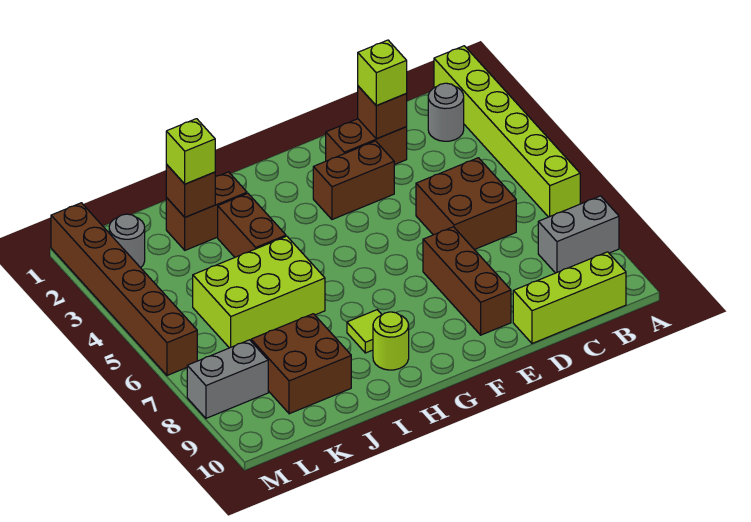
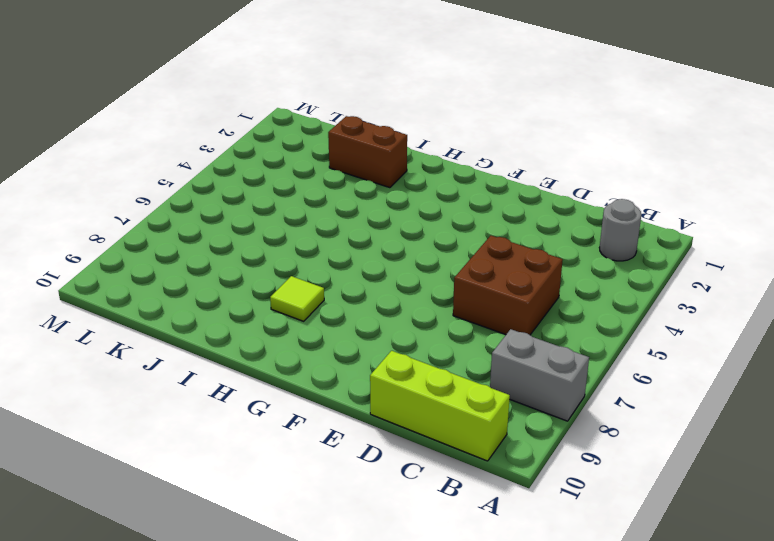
none -> lime brick A1:A6 level 1
none -> brown brick D2:E2 level 1
none -> brown brick E3:F3 level 1

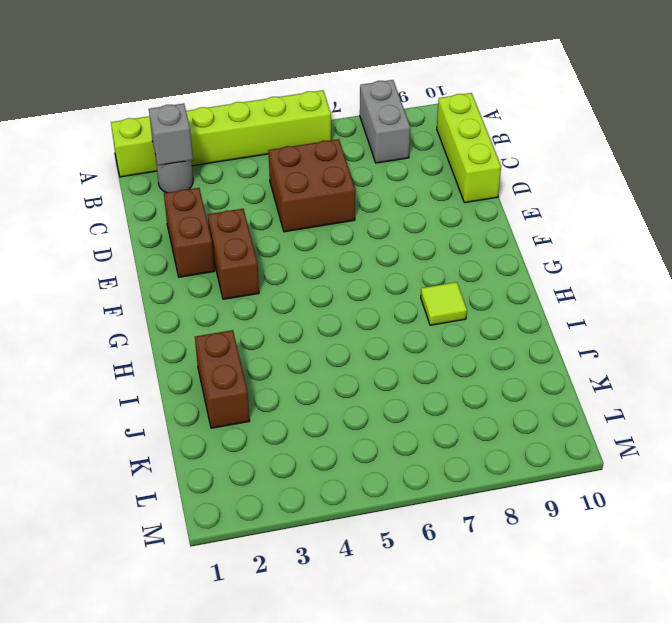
grey brick B2 level 2 -> none
none -> brown brick E7:E9 level 1
none -> lime round brick H9 level 1
none -> brown brick I3:I4 level 1

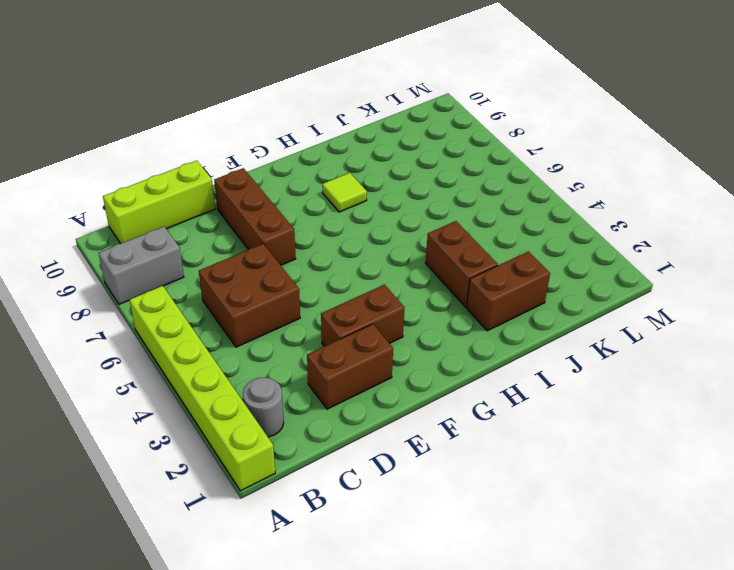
none -> lime round brick H9 level 1
none -> lime brick I5:K6 level 1
none -> brown brick J8:K9 level 1

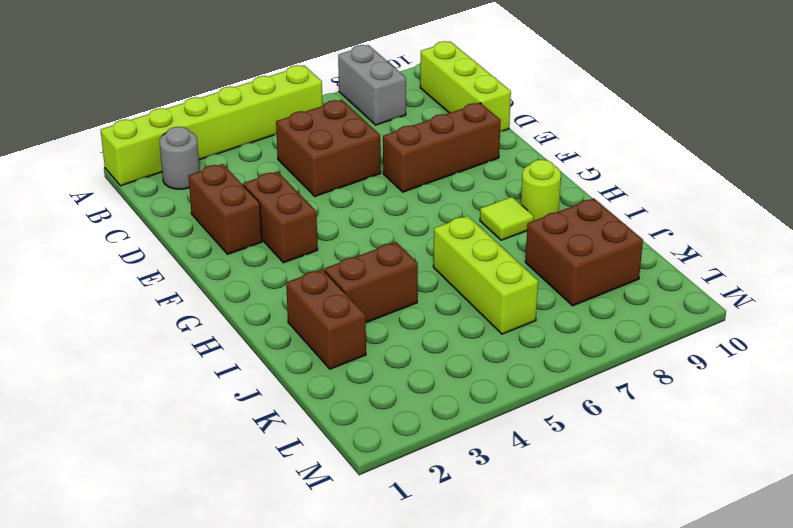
lime brick I6:K6 level 1 -> lime brick I5:K6 level 1
none -> grey round brick L2 level 1
none -> grey brick L8:M8 level 1
none -> brown brick M1:M6 level 1

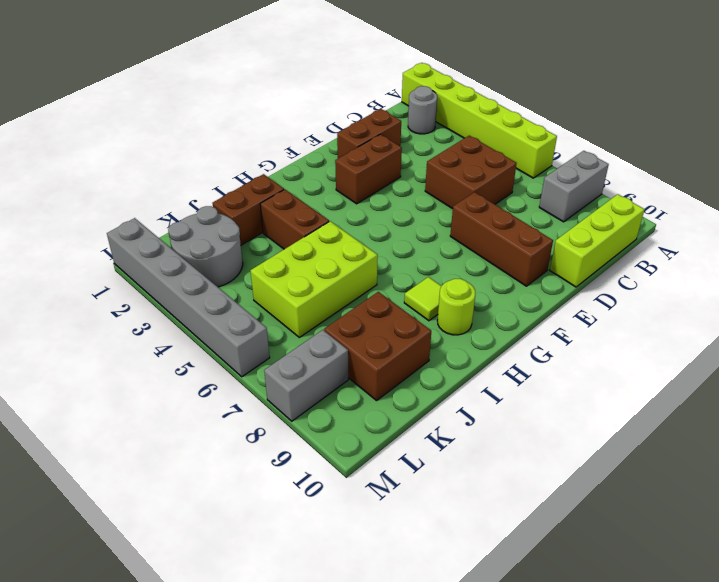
grey round brick K2:L3 level 1 -> grey round brick L2 level 1
grey brick M1:M6 level 1 -> brown brick M1:M6 level 1
none -> brown brick D2 level 2
none -> brown brick J2 level 2
none -> lime brick D2 level 3

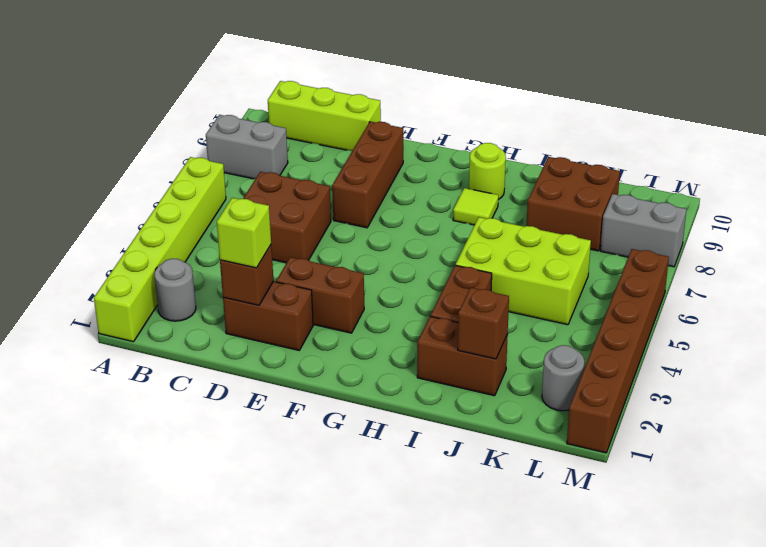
none -> lime brick J2 level 3

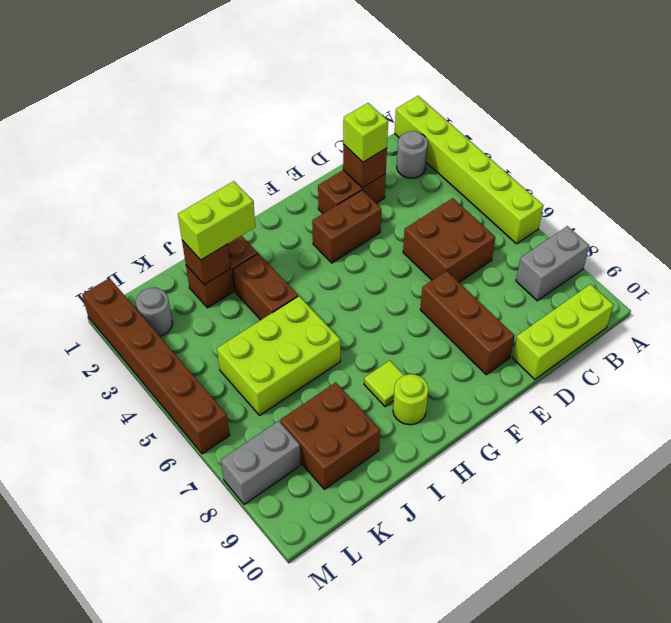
lime brick I2:J2 level 3 -> lime brick J2 level 3

